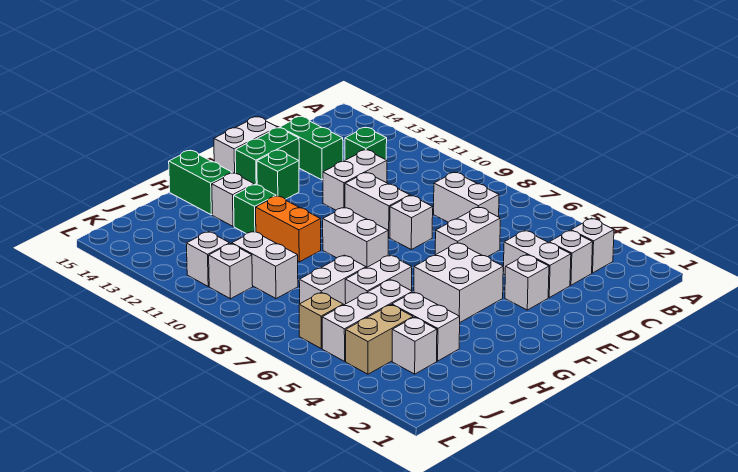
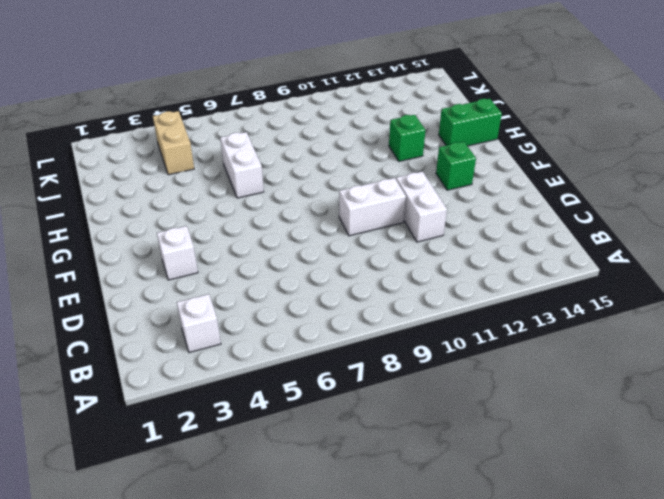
none -> white brick C3 level 1
none -> white brick C7:C8 level 1
none -> green brick C12 level 1
none -> white brick D3:D4 level 1

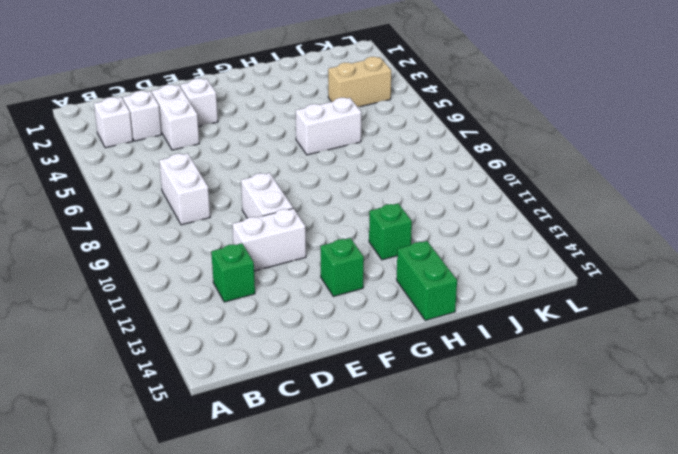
none -> white brick D6:E6 level 1
none -> green brick D13:D14 level 1
none -> white brick E8 level 1
none -> green brick E14:F14 level 1

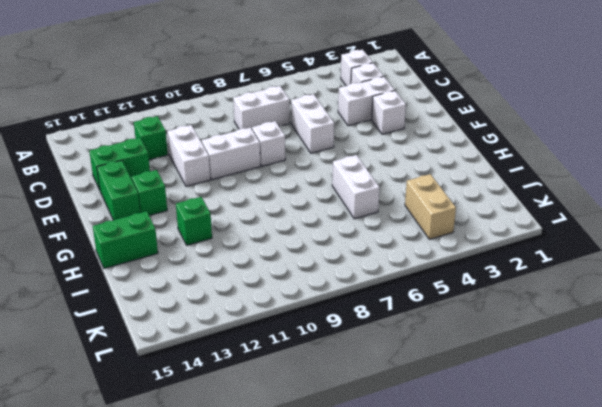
none -> white brick E15:F15 level 1
none -> white brick F4:G5 level 1
none -> white brick G8:G9 level 1
none -> orange brick H10:H11 level 1

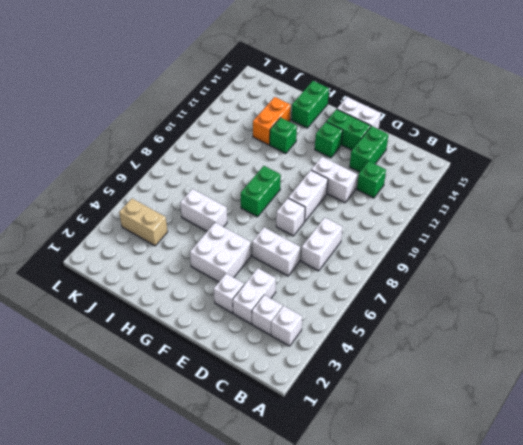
green brick G8:G9 level 1 -> white brick G8:G9 level 1
orange brick I12:I13 level 1 -> orange brick H10:H11 level 1
none -> white brick H13 level 1
none -> white brick I3:I4 level 1
none -> white brick I5:K5 level 1
none -> white brick I7:J7 level 1

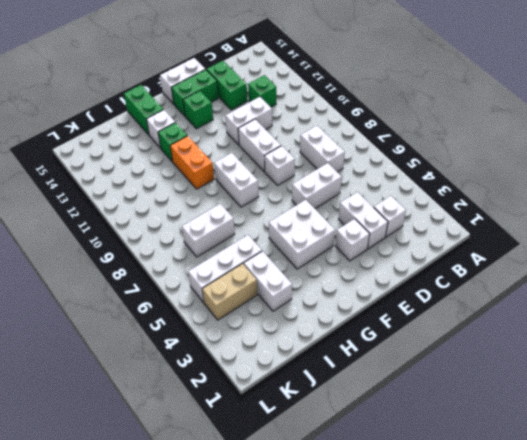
none -> white brick B3 level 1
none -> white brick H6:I6 level 1
none -> white brick J3 level 1
none -> white brick J9:J10 level 1

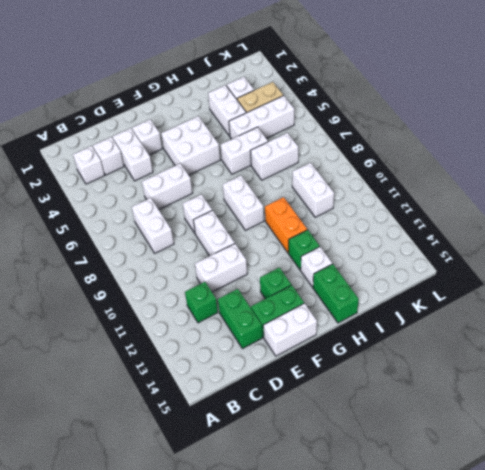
none -> tan brick K6 level 1
none -> white brick K10 level 1
none -> white brick K11 level 1

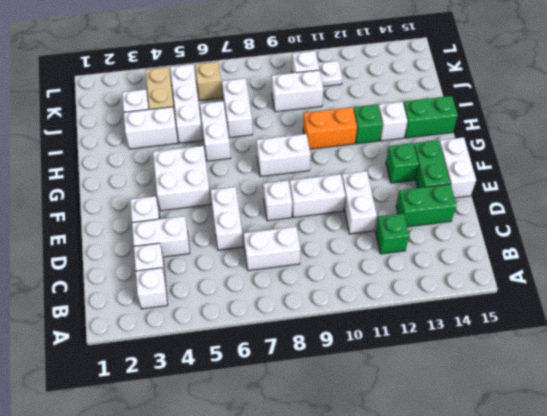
white plate K11 level 1 -> white brick K11 level 1

